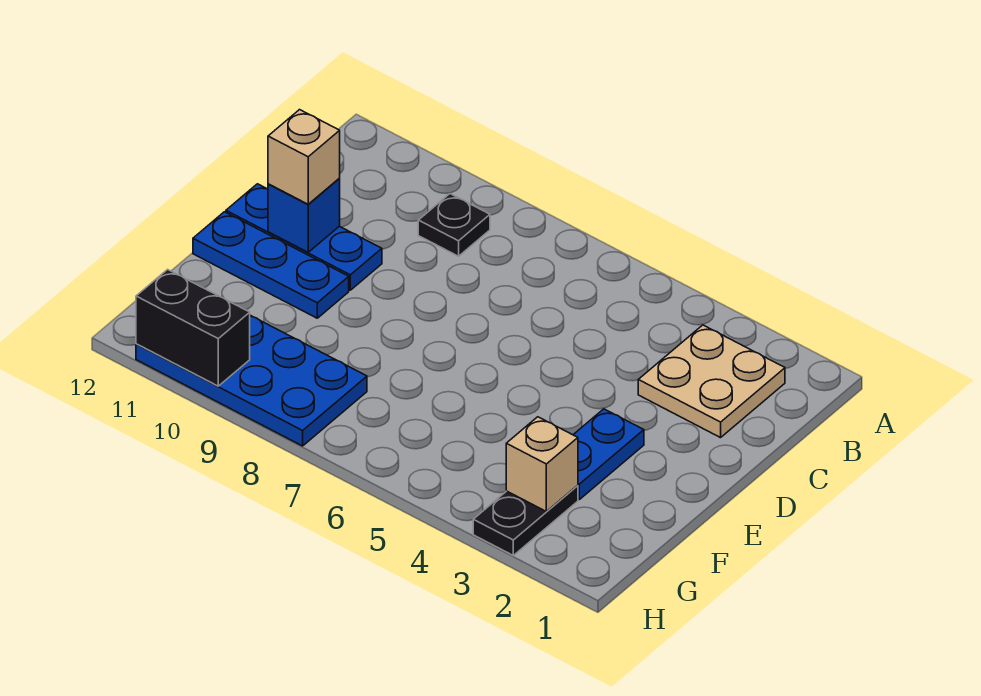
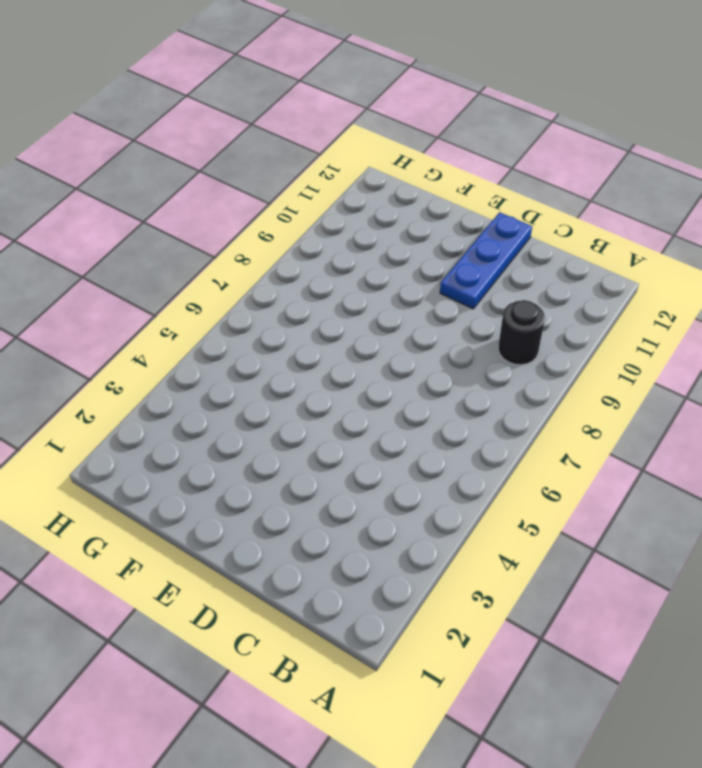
black round brick B9 level 1 -> black plate B9 level 1
none -> tan plate B2:C3 level 1
none -> blue plate E3:F3 level 1

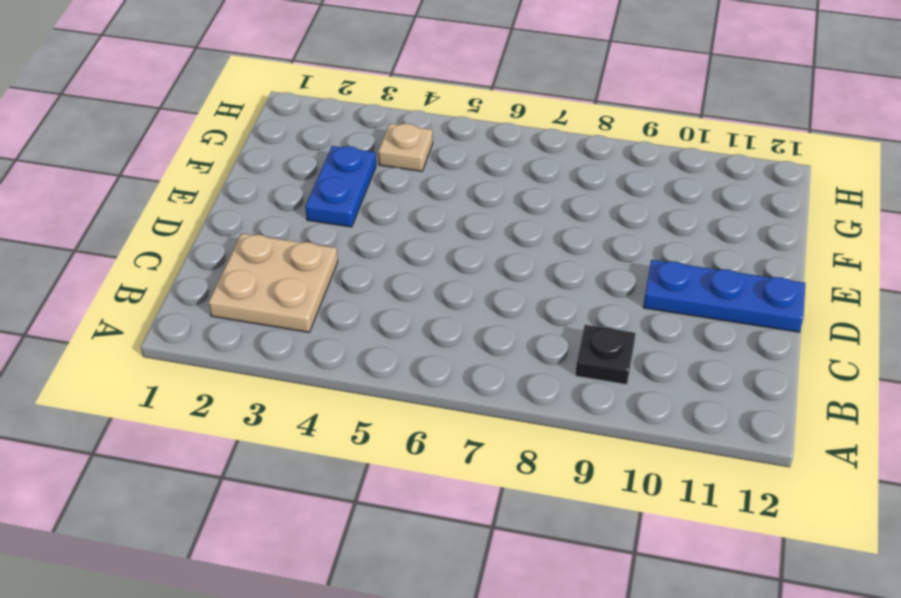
tan plate G4 level 1 -> none
none -> blue plate E10:E12 level 1
none -> black plate G3:H3 level 1

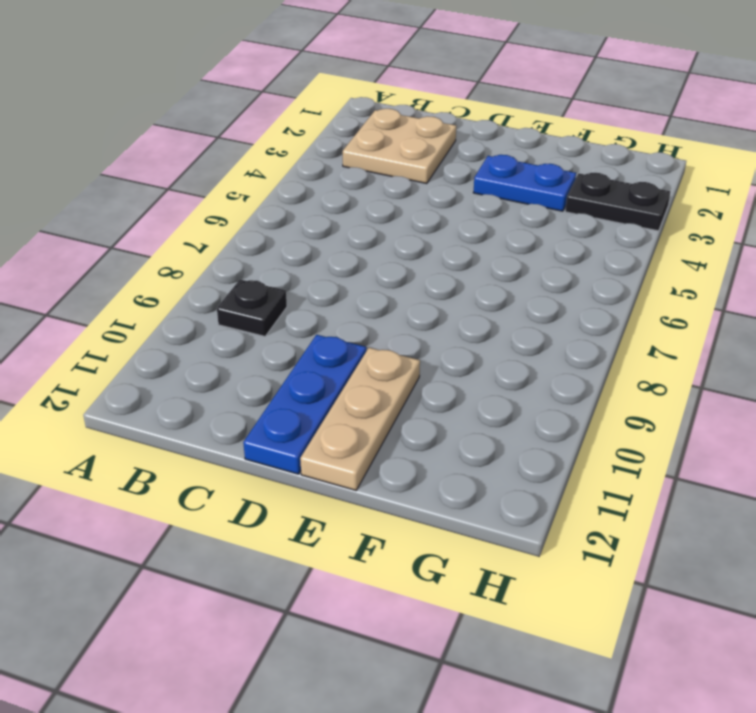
tan plate E10:E12 level 1 -> blue plate E10:E12 level 1
none -> blue plate G8:H11 level 1
none -> blue brick D11 level 2

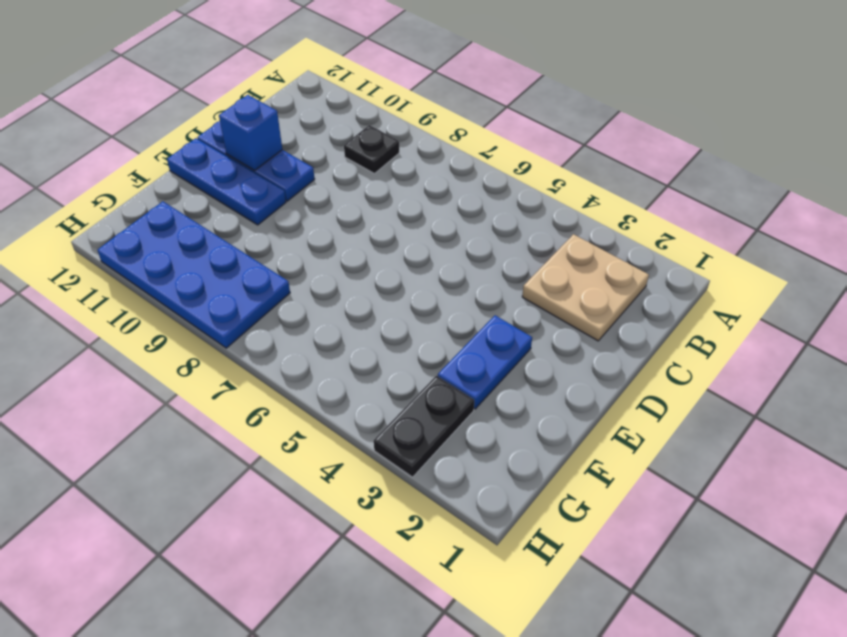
none -> tan brick G3 level 2
none -> black brick H10:H11 level 2

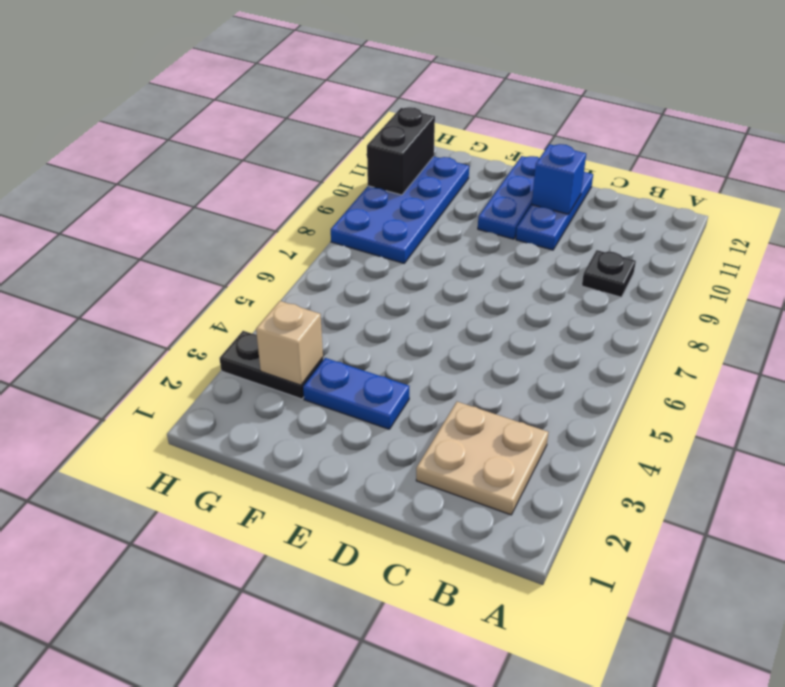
none -> tan brick D11 level 3

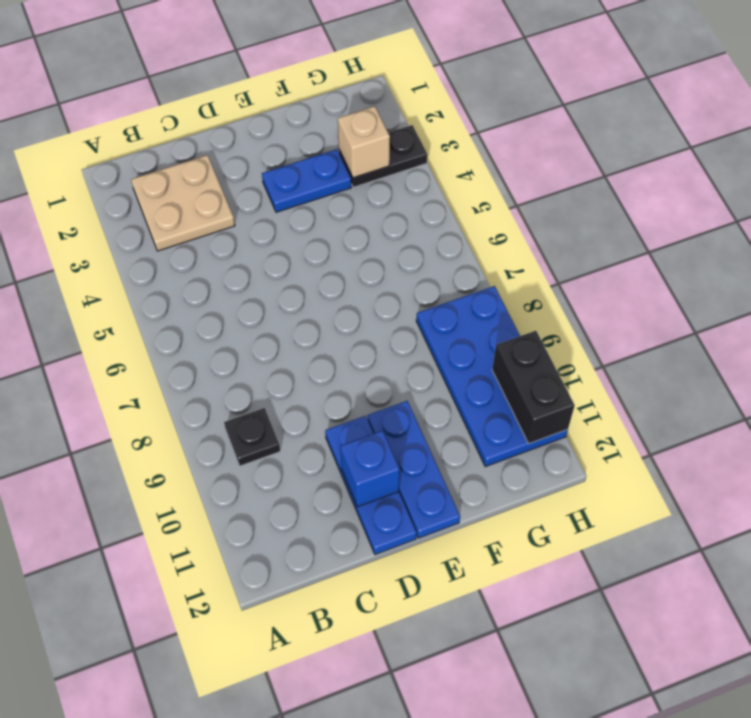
none -> tan brick D11 level 3

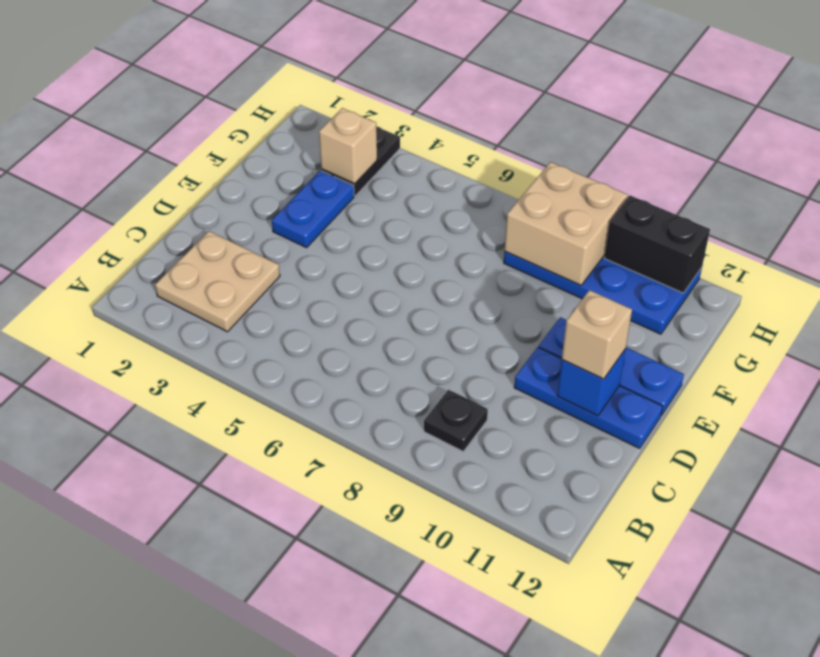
tan brick G8:H9 level 2 -> none

